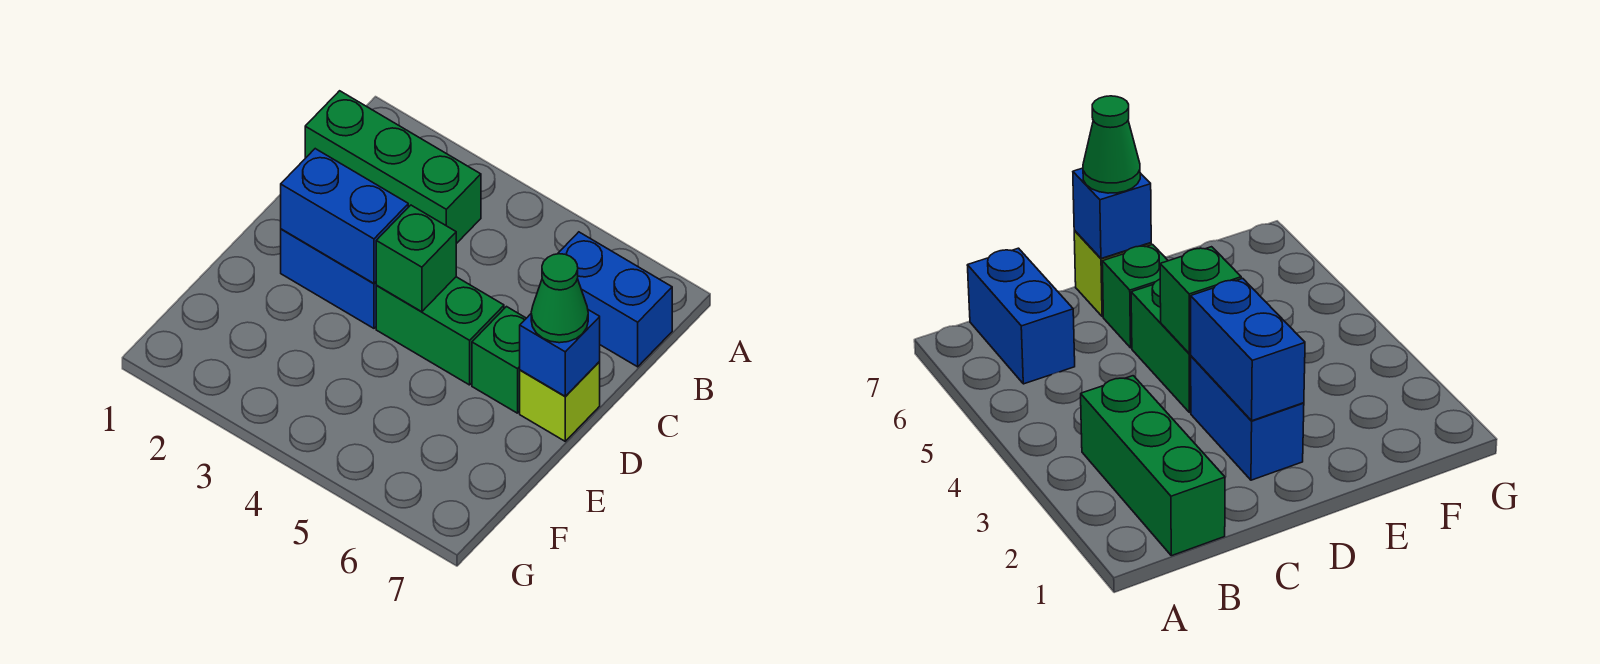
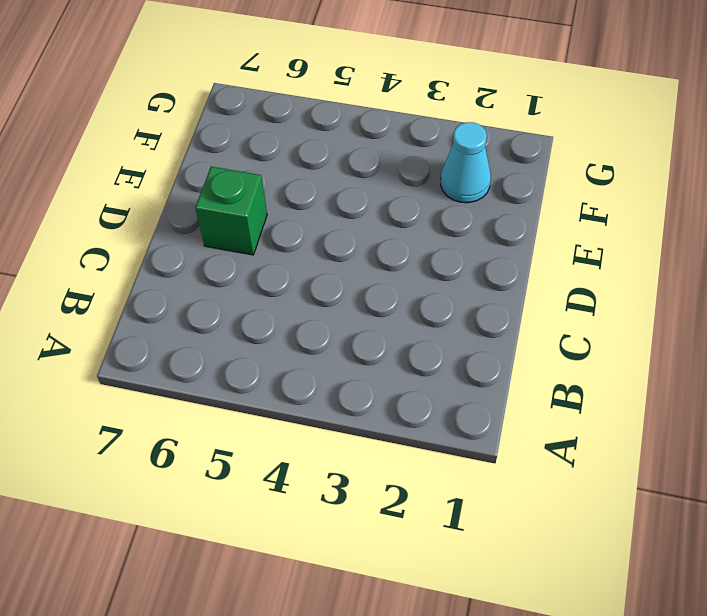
cyan cone F2 level 1 -> none
none -> green brick B1:B3 level 1
none -> blue brick B6:B7 level 1

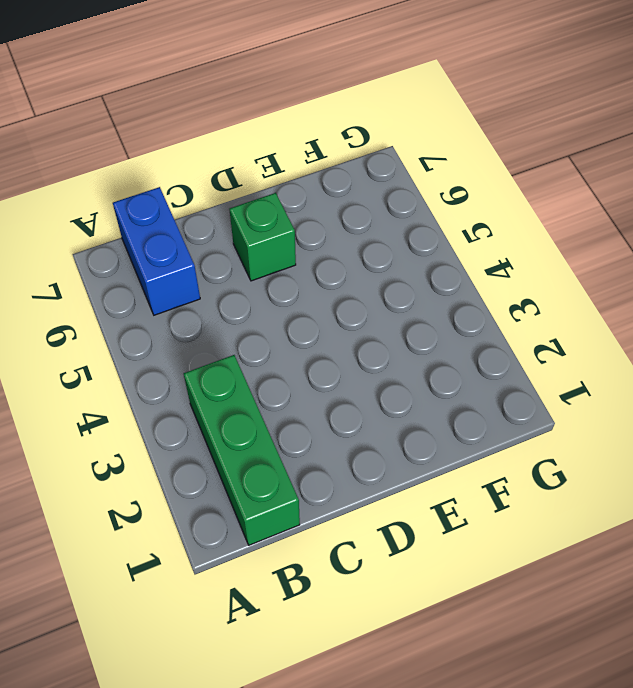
none -> blue brick D2:D3 level 1
none -> green brick D4:D5 level 1

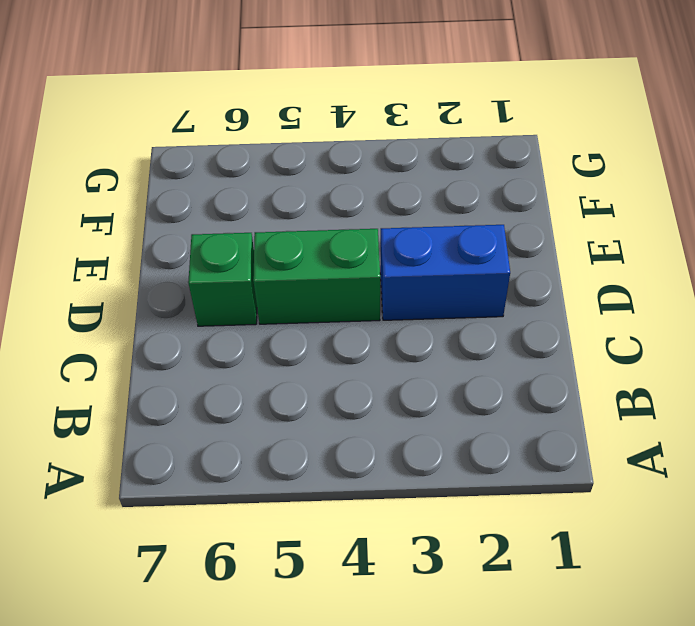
none -> green brick B1:B3 level 1
none -> blue brick B6:B7 level 1

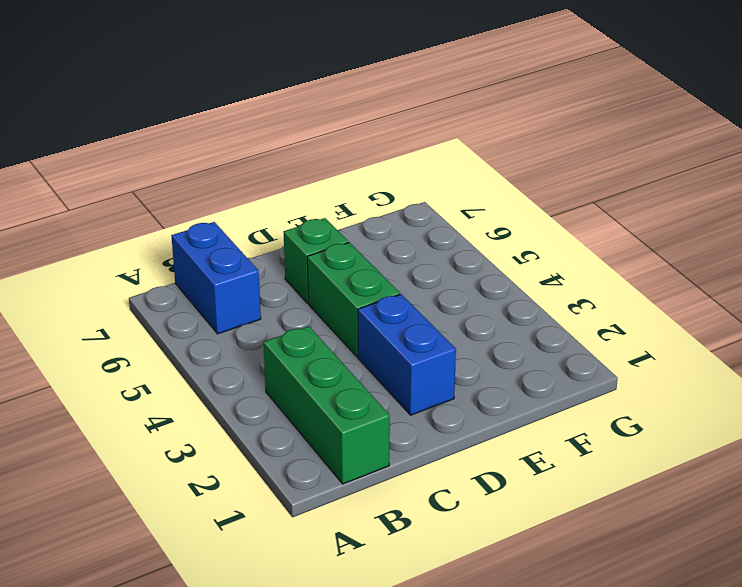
none -> lime brick D7 level 1
none -> blue brick D2:D3 level 2

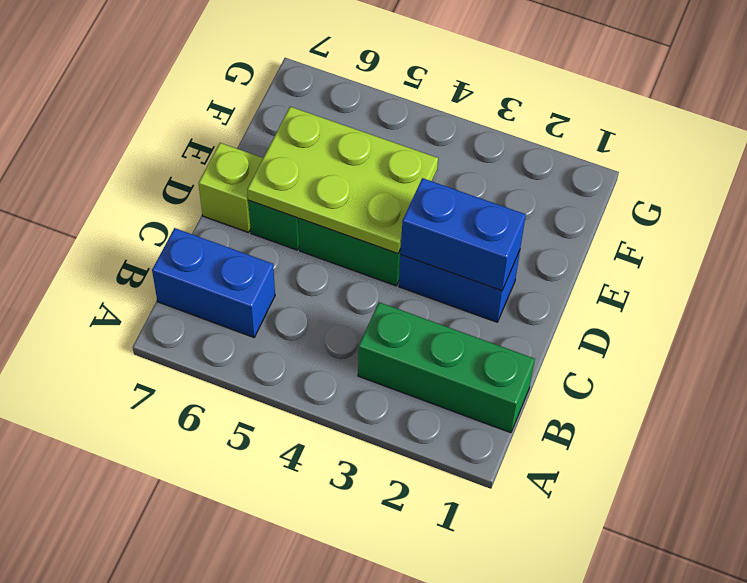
lime plate D4:E6 level 2 -> green brick D4 level 2
none -> blue brick D7 level 2
none -> green cone D7 level 3

